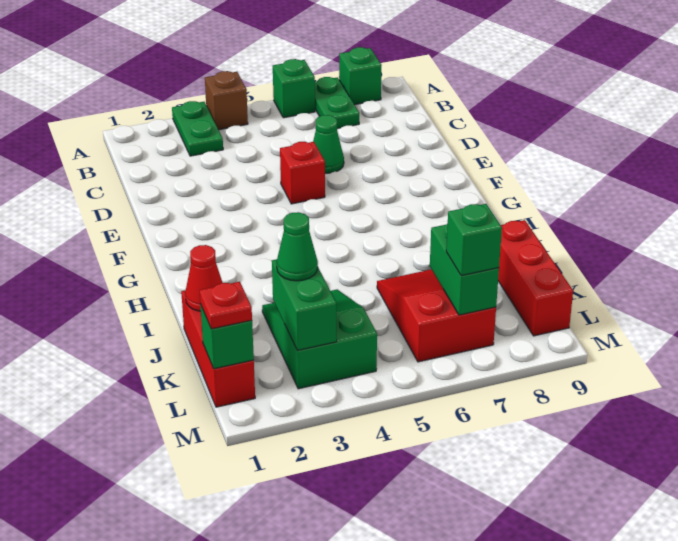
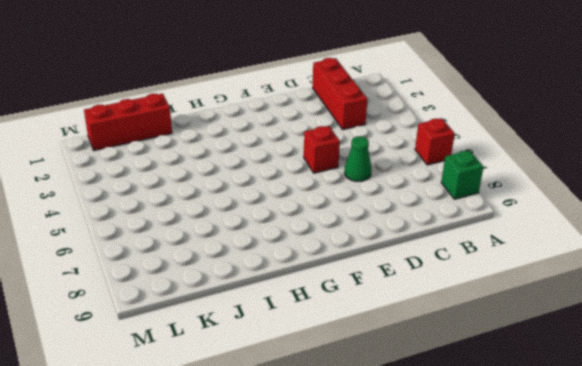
red brick A6 level 1 -> green brick A6 level 1
red brick C1:C3 level 1 -> red brick J9:L9 level 1
none -> green plate A3:B3 level 1
none -> brown brick A4 level 1
none -> green plate A7:B7 level 1

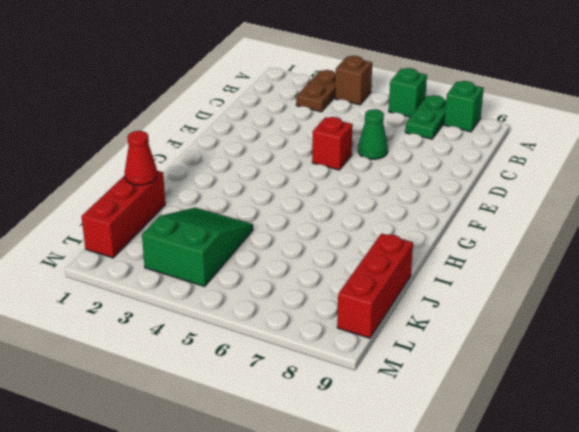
brown plate A3:B3 level 1 -> green plate A3:B3 level 1
none -> red slope J6:L7 level 1 top L
none -> green brick K3:L3 level 2
none -> green brick K7:L7 level 2

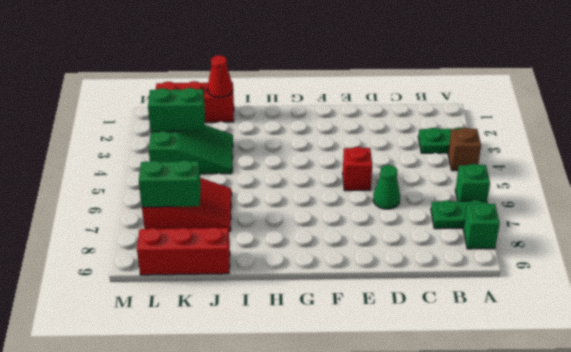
none -> green brick L1 level 2
none -> green cone K3 level 3
none -> red plate L1 level 3

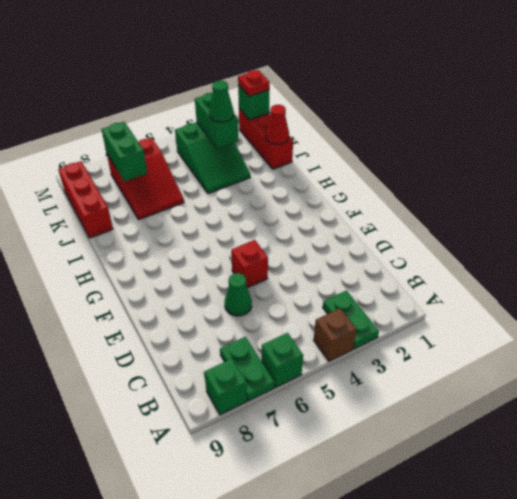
none -> green brick L7 level 3

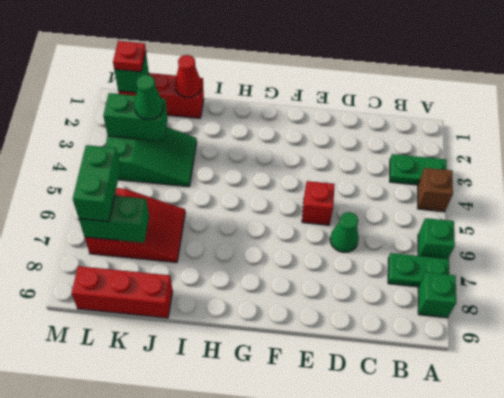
green brick L6:L7 level 3 -> green brick L7 level 3

